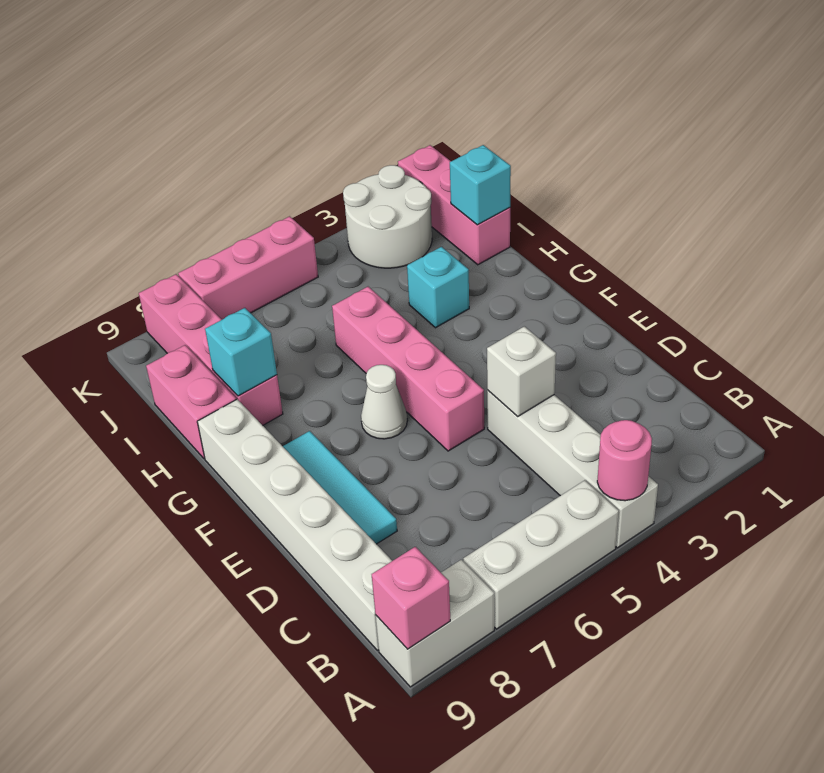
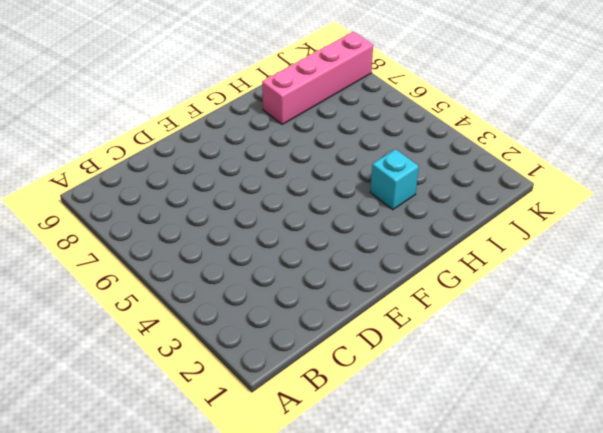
none -> white brick A4:D4 level 1
none -> white brick A5:A7 level 1
none -> white brick A8:A9 level 1

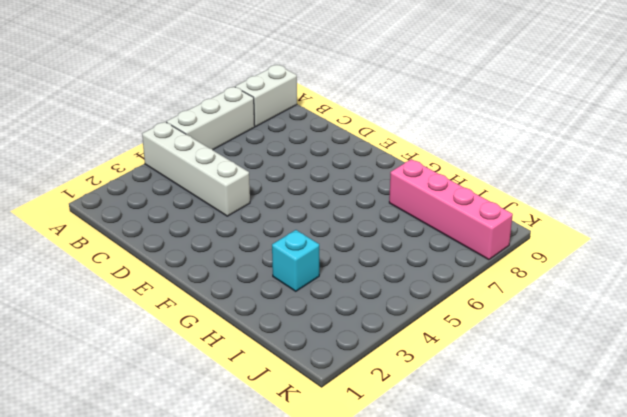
none -> white brick B9:G9 level 1
none -> cyan tile D8:F8 level 1
none -> pink brick E5:H5 level 1

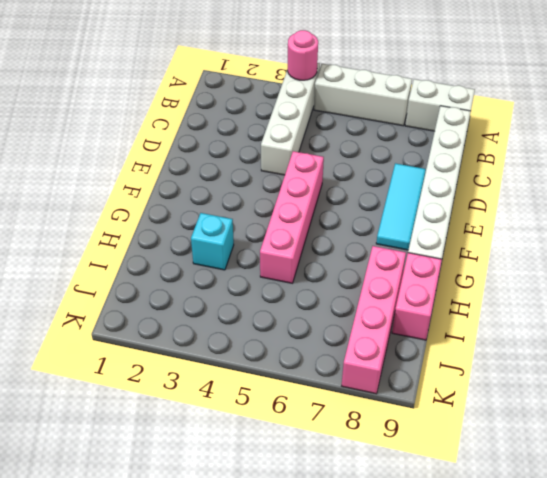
none -> white cone F6 level 1
none -> pink brick I1:K1 level 1
none -> white round brick J2:K3 level 1

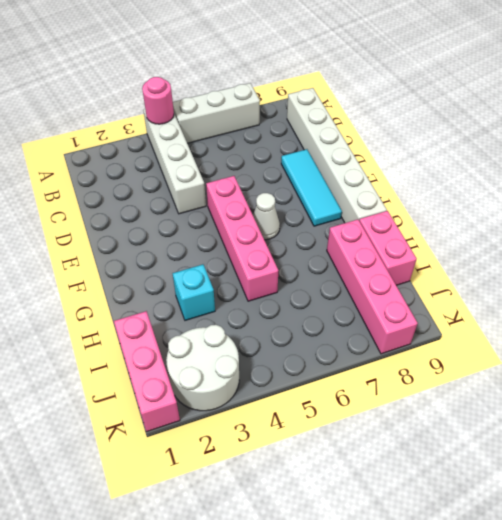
none -> white brick A8:A9 level 1
none -> pink brick K5:K7 level 1
none -> pink brick A9 level 2

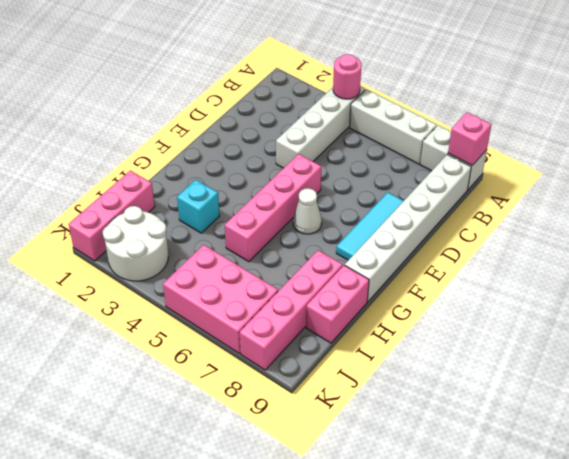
pink brick J5:K7 level 1 -> pink brick K5:K7 level 1
none -> white brick D4 level 2
none -> cyan brick H8 level 2
none -> cyan brick I1 level 2

